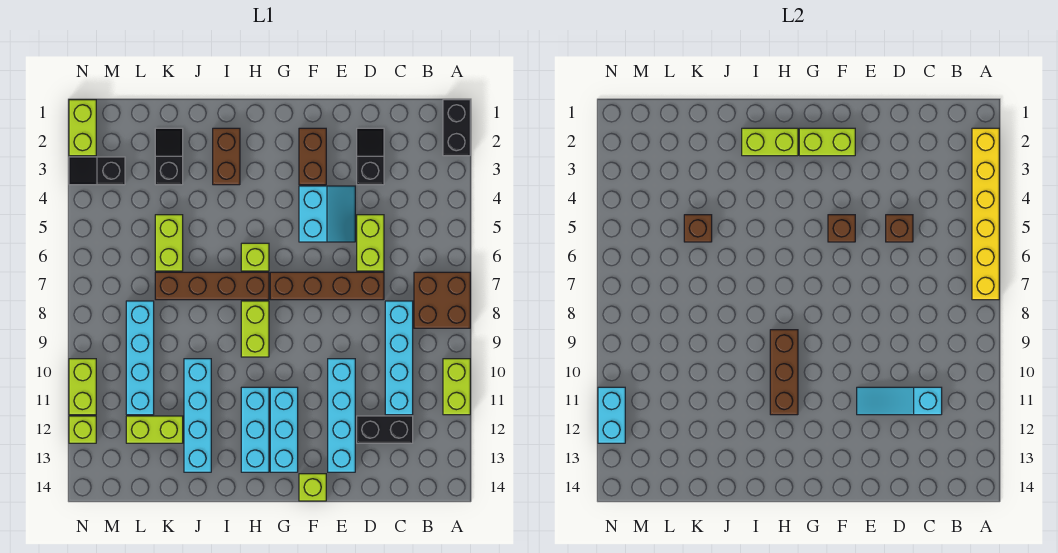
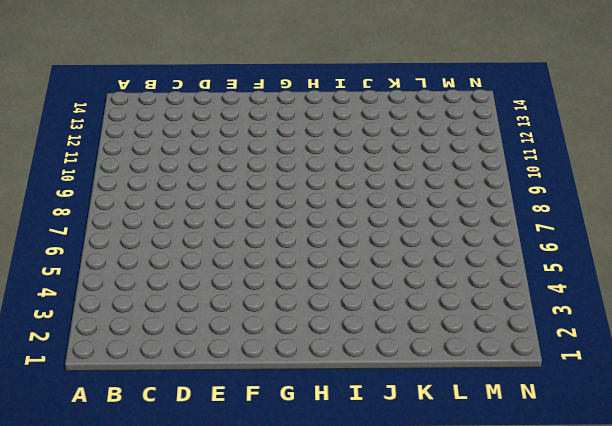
none -> black brick A1:A2 level 1
none -> brown brick A7:B8 level 1
none -> lime brick A10:A11 level 1
none -> cyan brick C8:C11 level 1

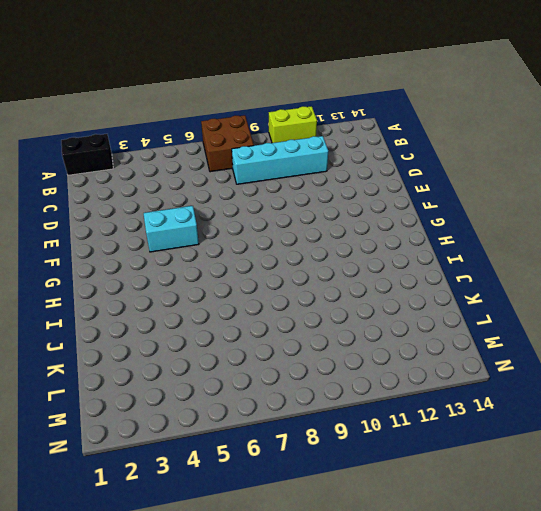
none -> black brick C12:D12 level 1
none -> black slope D2:D3 level 1 top 3
none -> lime brick D5:D6 level 1
none -> brown brick D7:G7 level 1

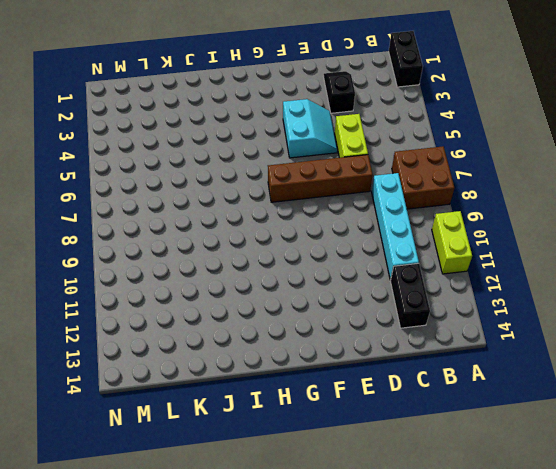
black brick C12:C13 level 1 -> black brick C12:D12 level 1
none -> cyan brick E10:E13 level 1
none -> brown brick F2:F3 level 1
none -> lime brick F14 level 1
none -> cyan brick G11:G13 level 1

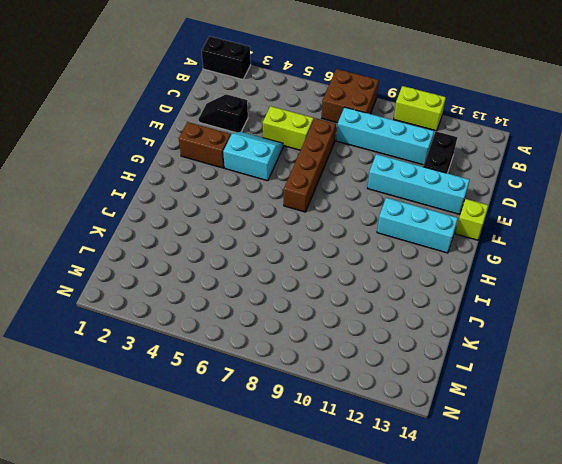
none -> lime brick H6 level 1
none -> brown brick H7:K7 level 1
none -> lime brick H8:H9 level 1
none -> cyan brick H11:H13 level 1

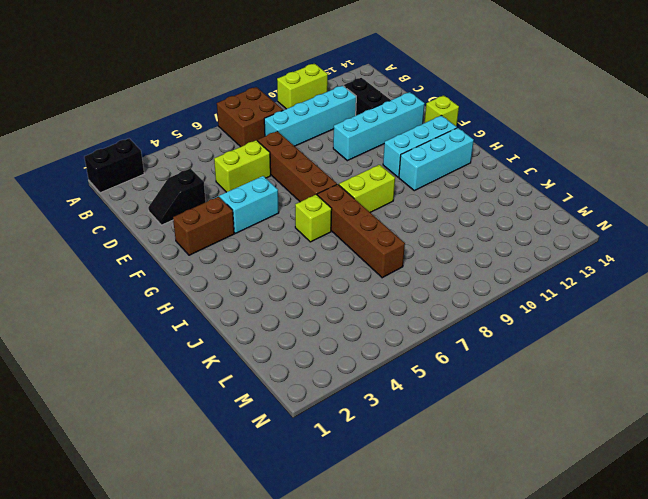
none -> brown brick I2:I3 level 1
none -> cyan brick J10:J13 level 1
none -> black slope K2:K3 level 1 top 3
none -> lime brick K5:K6 level 1

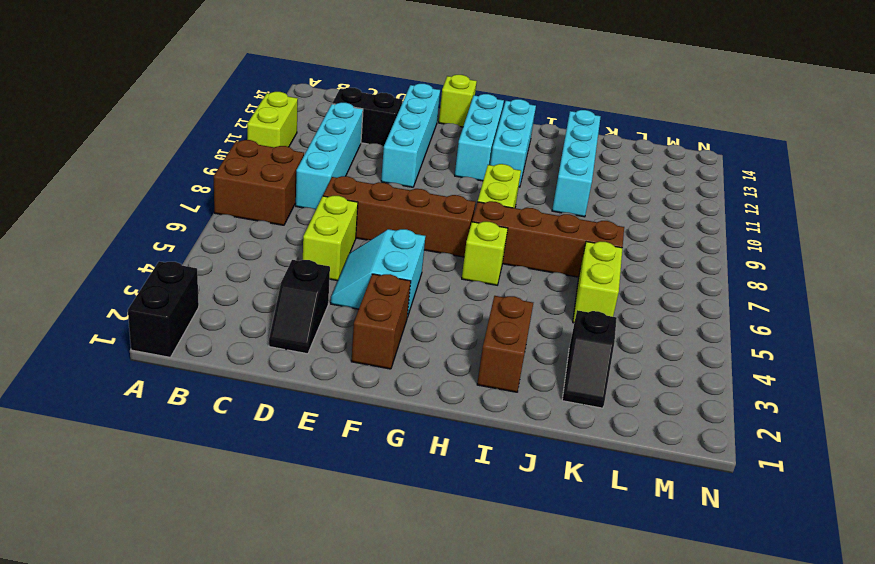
none -> lime brick K12:L12 level 1
none -> cyan brick L8:L11 level 1
none -> black slope M3:N3 level 1 top M
none -> lime brick N1:N2 level 1

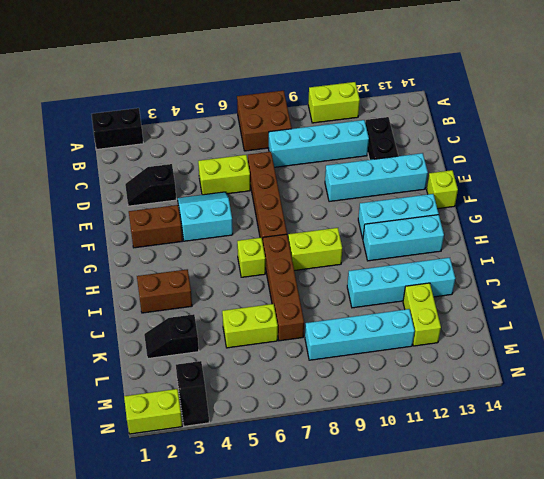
none -> lime brick N10:N11 level 1
none -> lime brick N12 level 1
none -> yellow brick A2:A7 level 2
none -> cyan slope C11:E11 level 2 top C

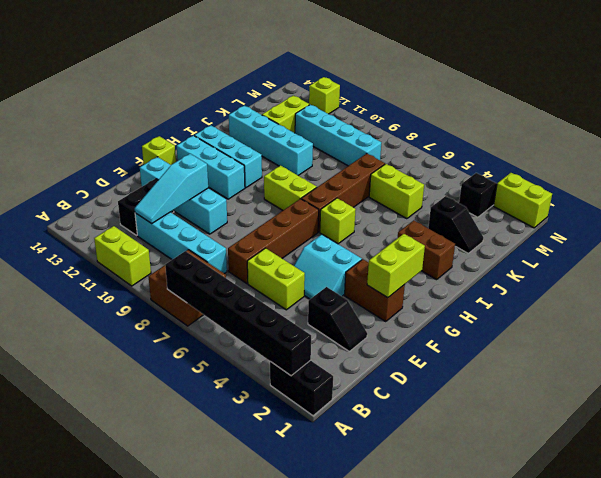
black brick A2:A7 level 2 -> yellow brick A2:A7 level 2
cyan slope C11:E11 level 2 top E -> cyan slope C11:E11 level 2 top C
none -> lime brick N10:N11 level 1
none -> brown brick D5 level 2
none -> brown brick F5 level 2
none -> lime brick H2:I2 level 2

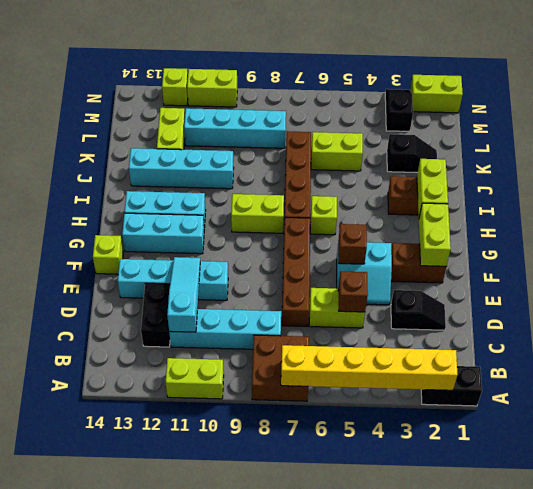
none -> brown brick H9:H11 level 2
none -> brown brick K5 level 2
none -> cyan brick N11:N12 level 2

